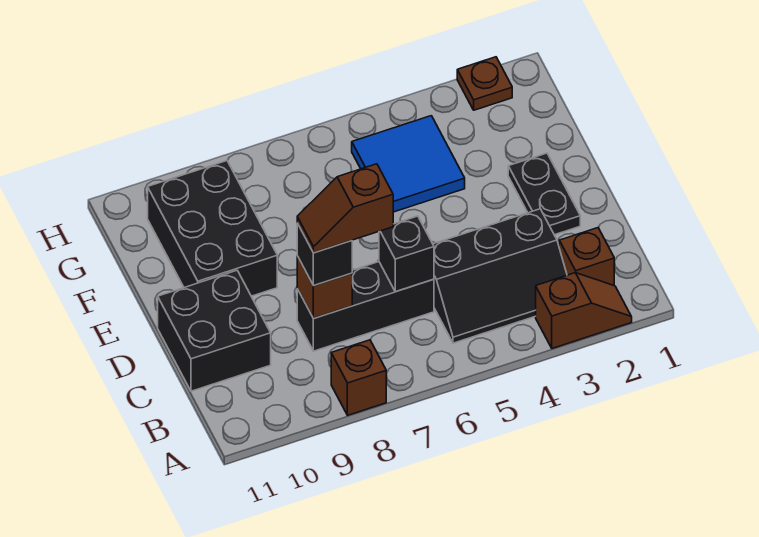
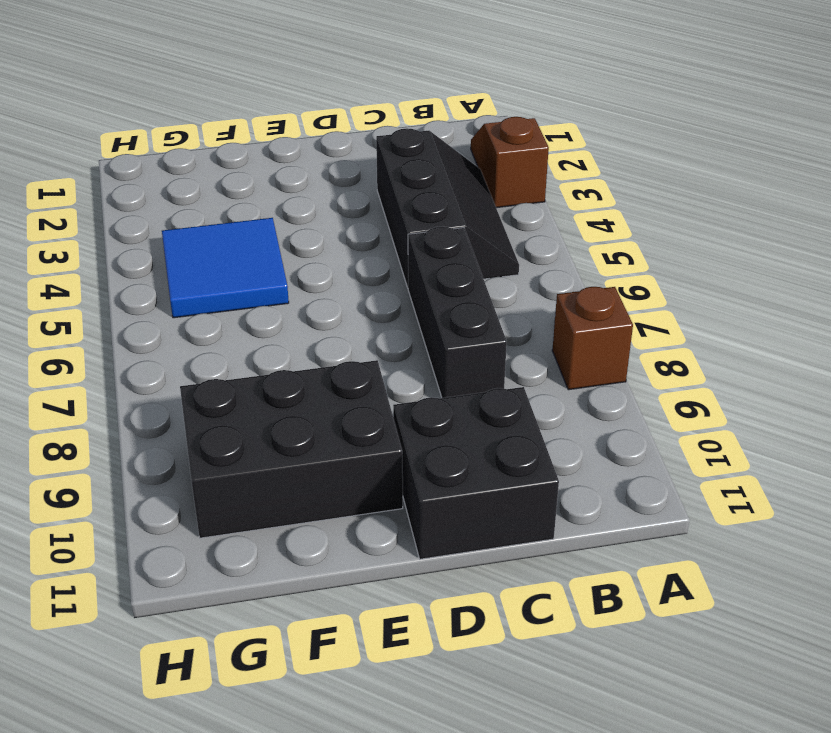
none -> brown brick B2 level 1
none -> black plate D2:E2 level 1
none -> brown plate H2 level 1

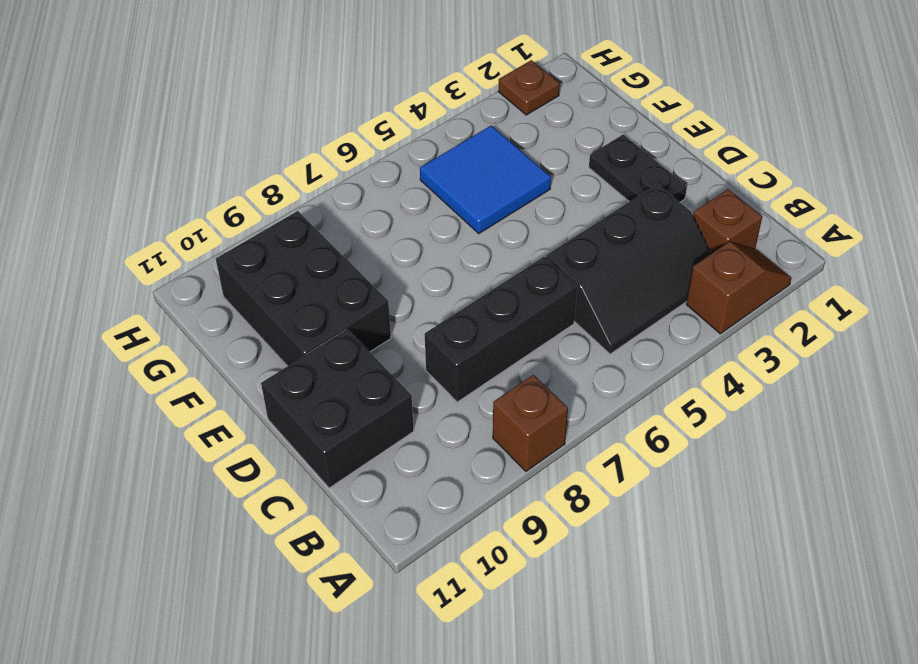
none -> black brick C6 level 2
none -> brown brick C8 level 2
none -> black brick C8 level 3

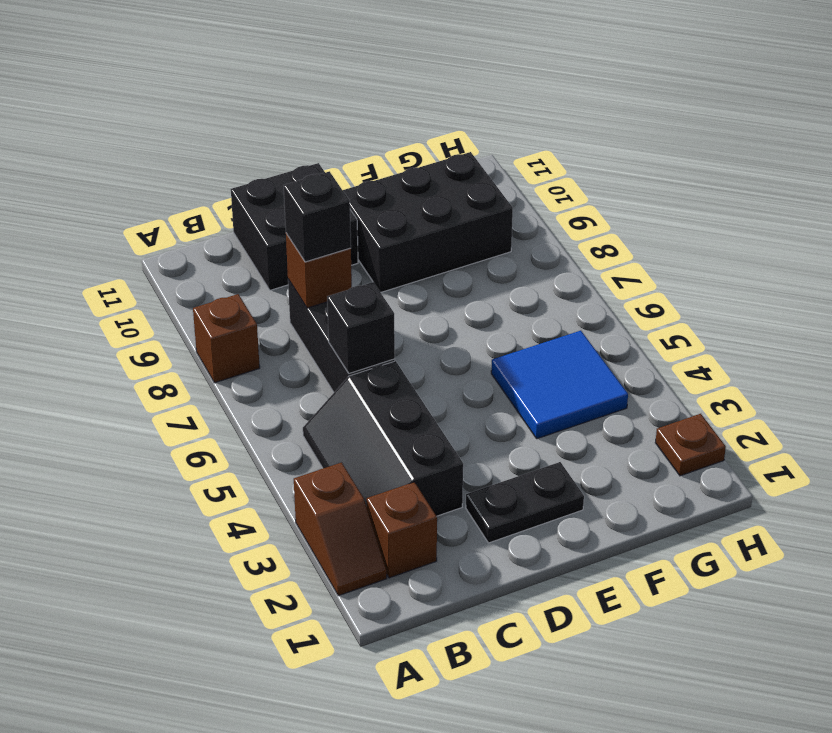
none -> brown slope C7:C8 level 4 top 7

